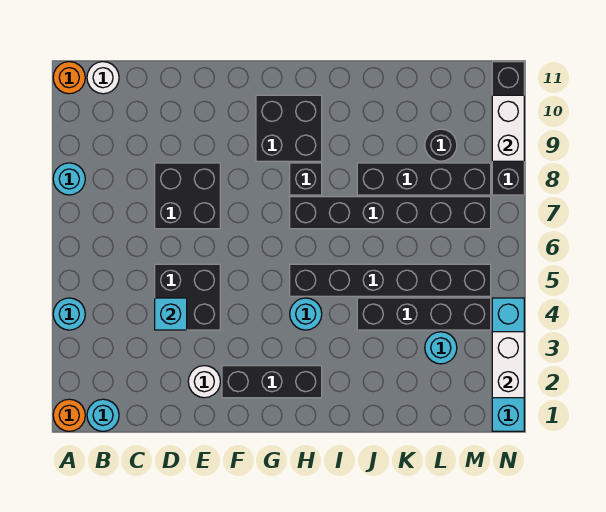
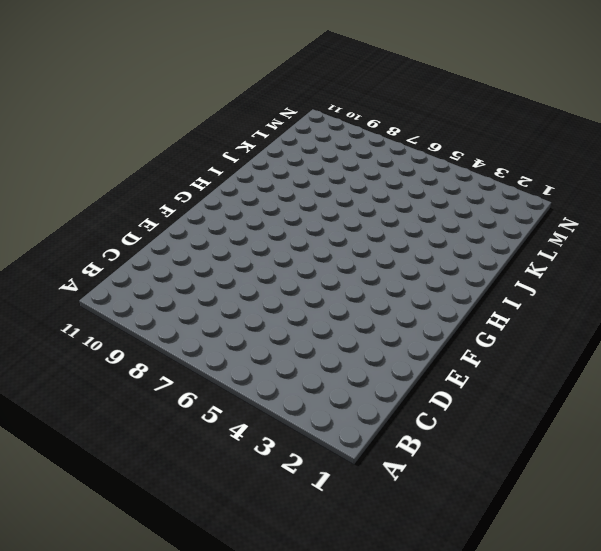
none -> orange round brick A1 level 1
none -> cyan round brick A4 level 1
none -> cyan round brick A8 level 1

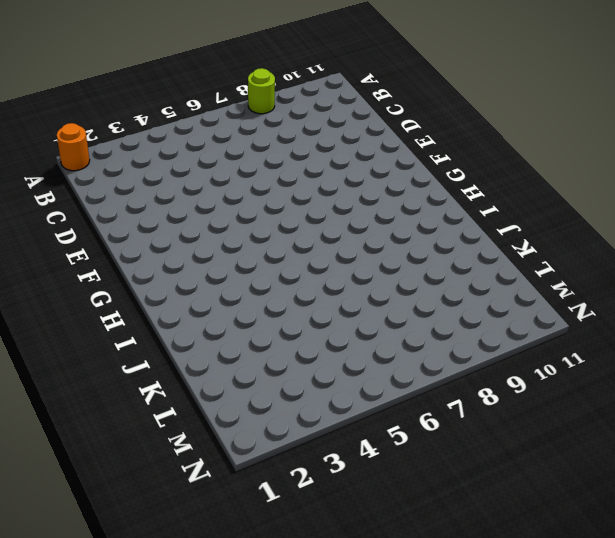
lime round brick A8 level 1 -> cyan round brick A8 level 1
none -> cyan round brick A4 level 1
none -> orange round brick A11 level 1
none -> cyan round brick B1 level 1

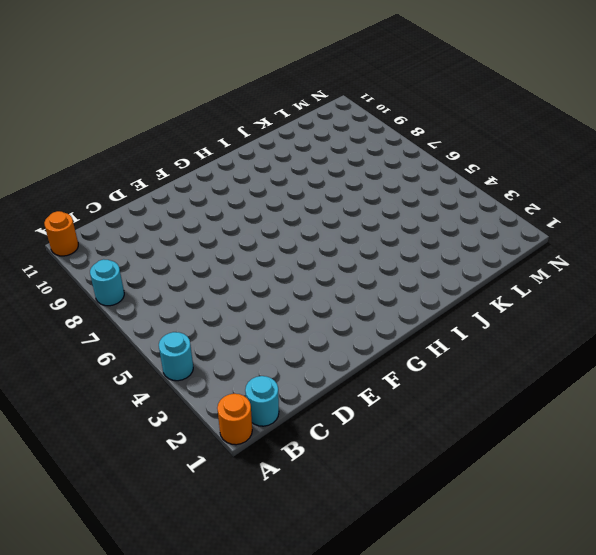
none -> white round brick B11 level 1
none -> black brick D4:E5 level 1
none -> black brick D7:E8 level 1

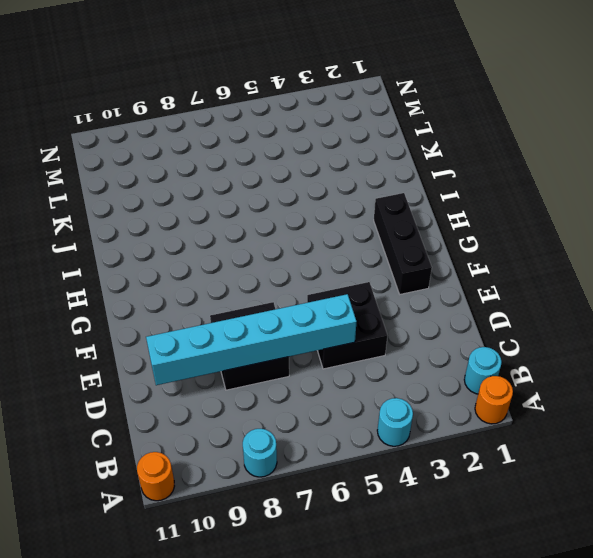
cyan brick D5:D10 level 2 -> none
none -> white round brick B11 level 1
none -> white round brick E2 level 1
none -> black brick G9:H10 level 1

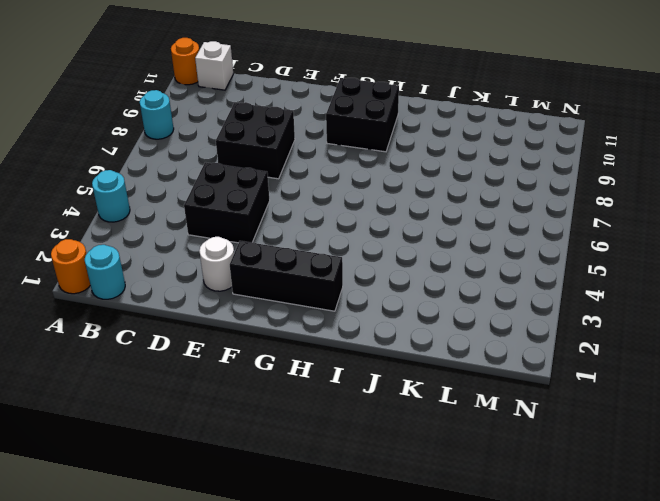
white brick B11 level 1 -> white round brick B11 level 1
none -> cyan round brick H4 level 1
none -> black brick H5:M5 level 1
none -> black brick H7:M7 level 1

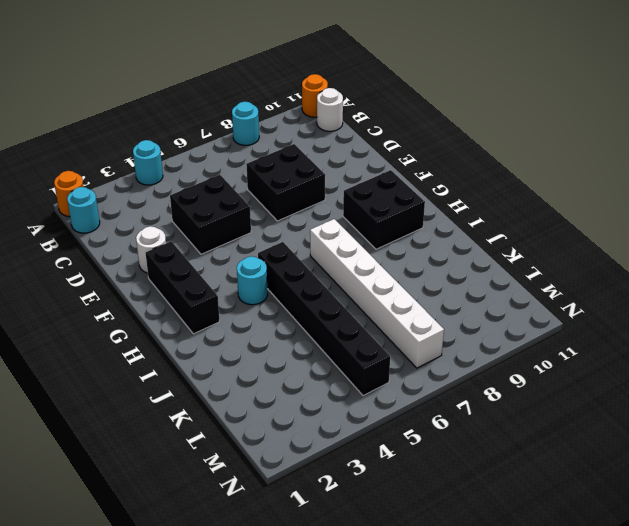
white brick H7:M7 level 1 -> black brick H7:M7 level 1
none -> black brick H8 level 1
none -> black brick J4:M4 level 1
none -> black brick J8:M8 level 1

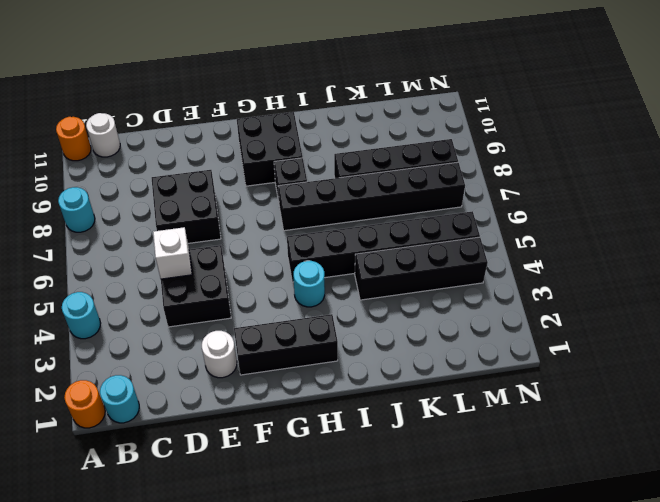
white brick D5 level 2 -> none
none -> cyan round brick L3 level 1
none -> black round brick L9 level 1
none -> cyan brick N1:N4 level 1

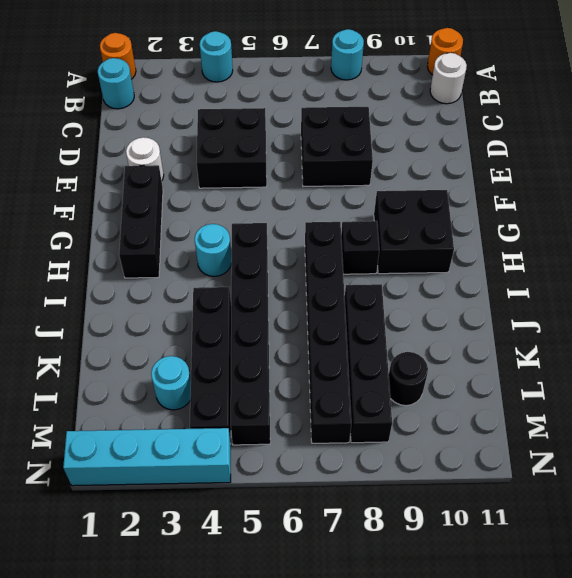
none -> black brick N8:N11 level 1
none -> cyan brick D4 level 2
none -> white brick N2:N3 level 2

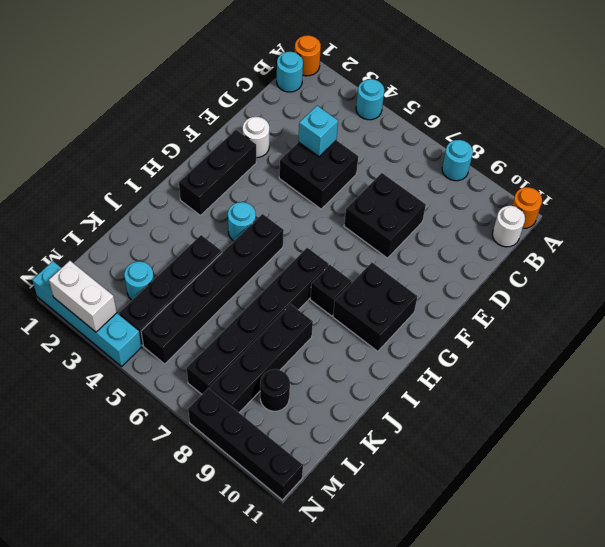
none -> white brick N9:N10 level 2

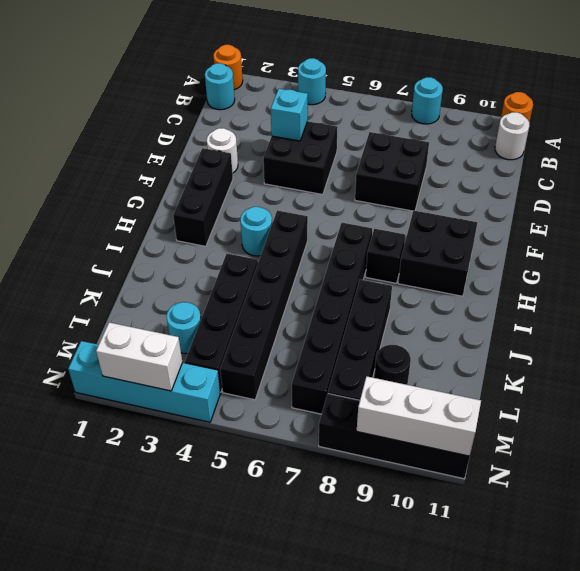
white brick N9:N11 level 2 -> white brick N9:N10 level 2

